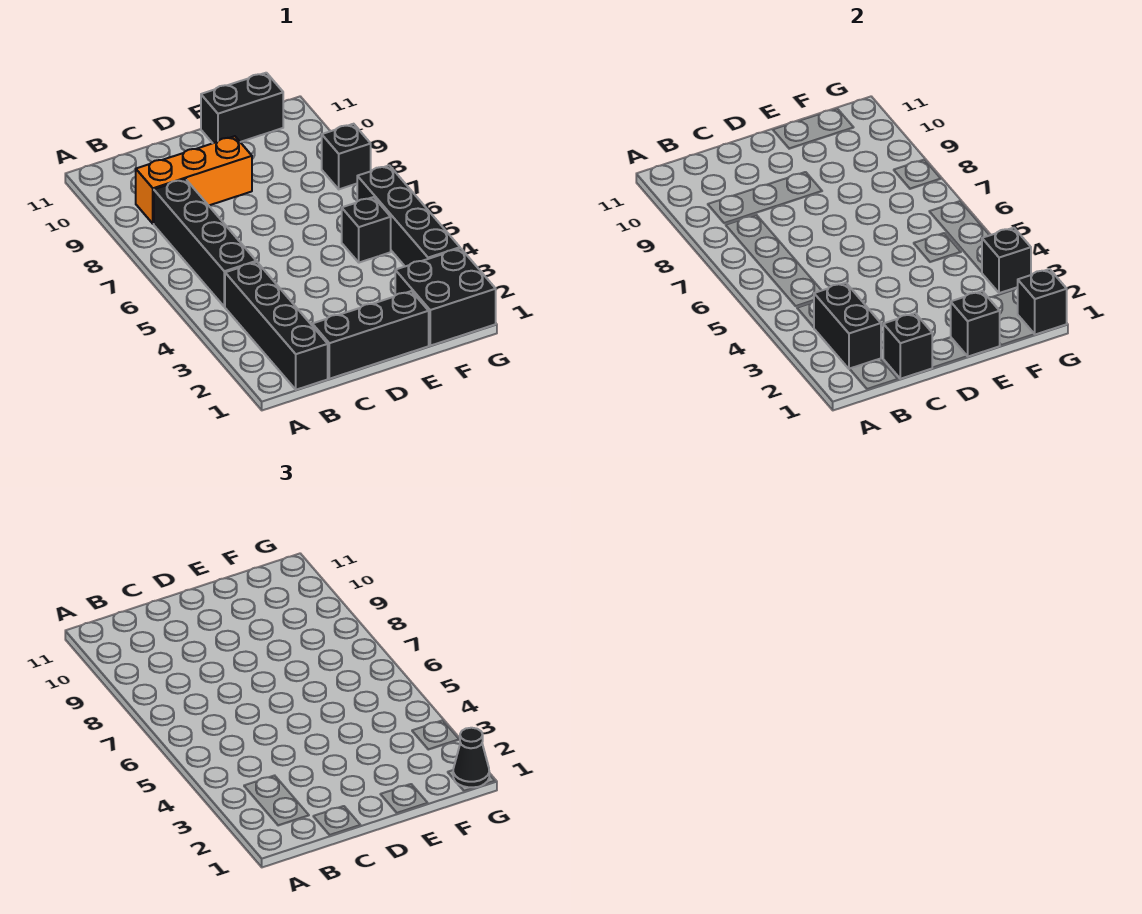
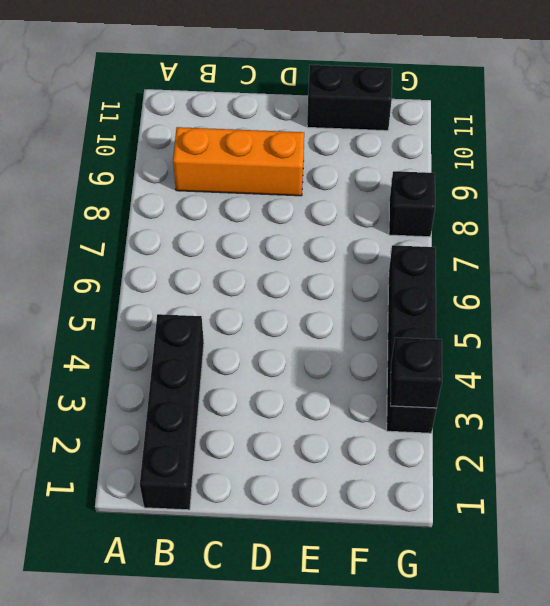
none -> black brick B5:B8 level 1
none -> black brick C1:E1 level 1
none -> black brick F1:G2 level 1

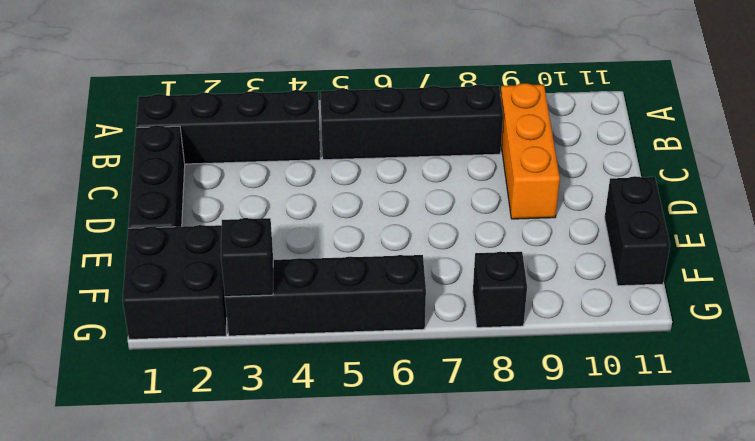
none -> black brick F5 level 1
none -> black brick B2:B3 level 2
none -> black brick C1 level 2

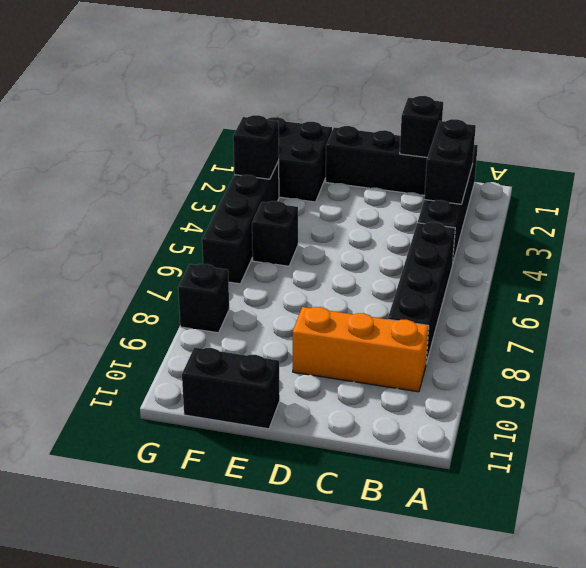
none -> black brick E1 level 2
none -> black brick G1 level 2
none -> black cone G1 level 3

